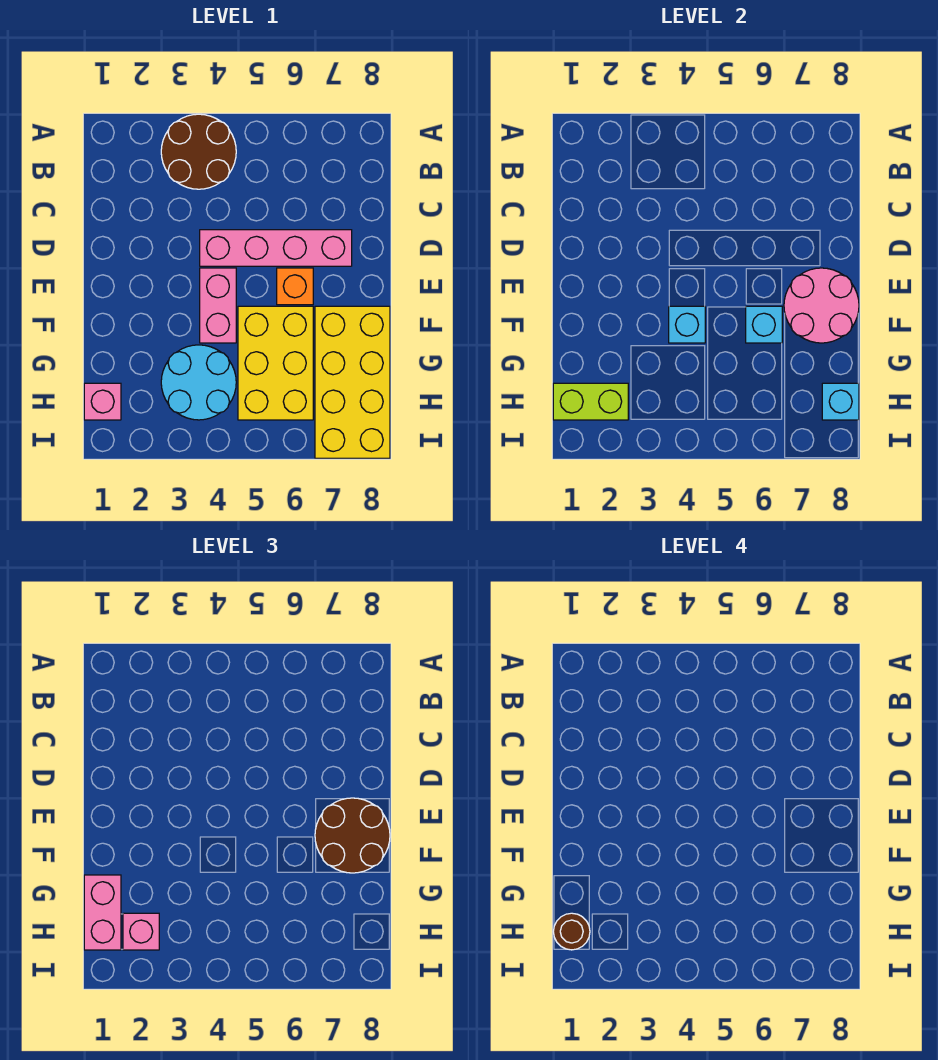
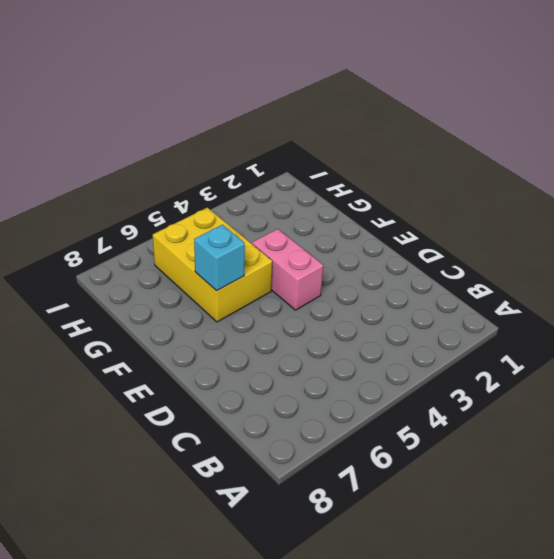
none -> brown round brick A3:B4 level 1
none -> pink brick D4:D7 level 1
none -> orange brick E6 level 1

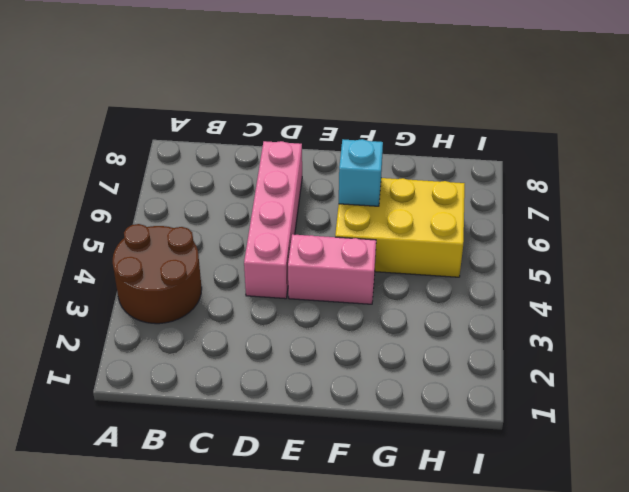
none -> orange brick E6 level 1
none -> yellow brick F7:I8 level 1
none -> cyan round brick G3:H4 level 1

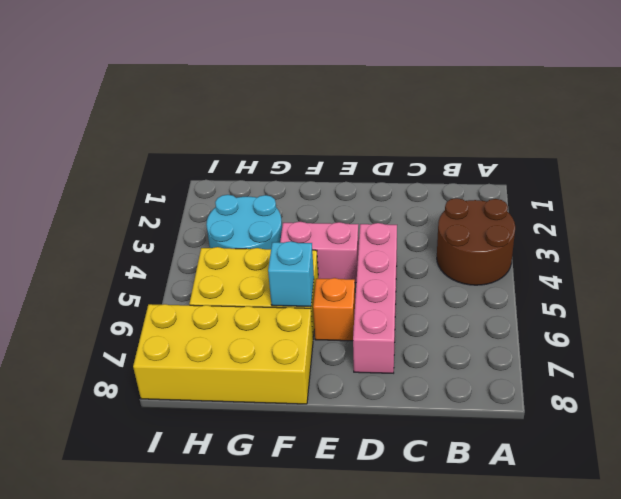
none -> pink brick H1 level 1
none -> pink round brick E7:F8 level 2
none -> cyan brick F4 level 2

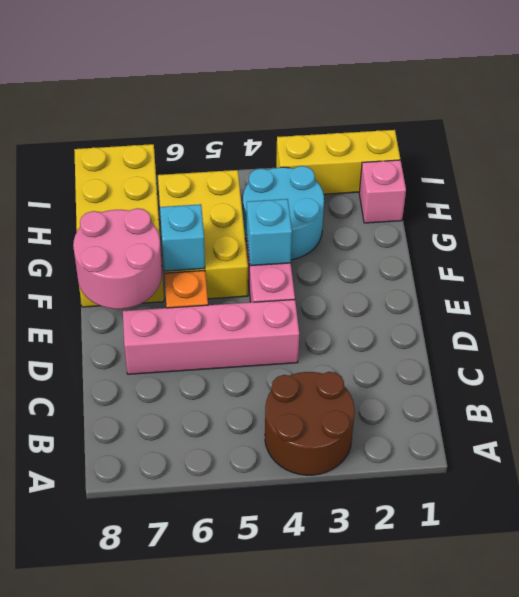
yellow brick I1:I3 level 1 -> none
none -> lime brick H1:H2 level 2
none -> cyan brick H8 level 2
none -> brown round brick E7:F8 level 3

